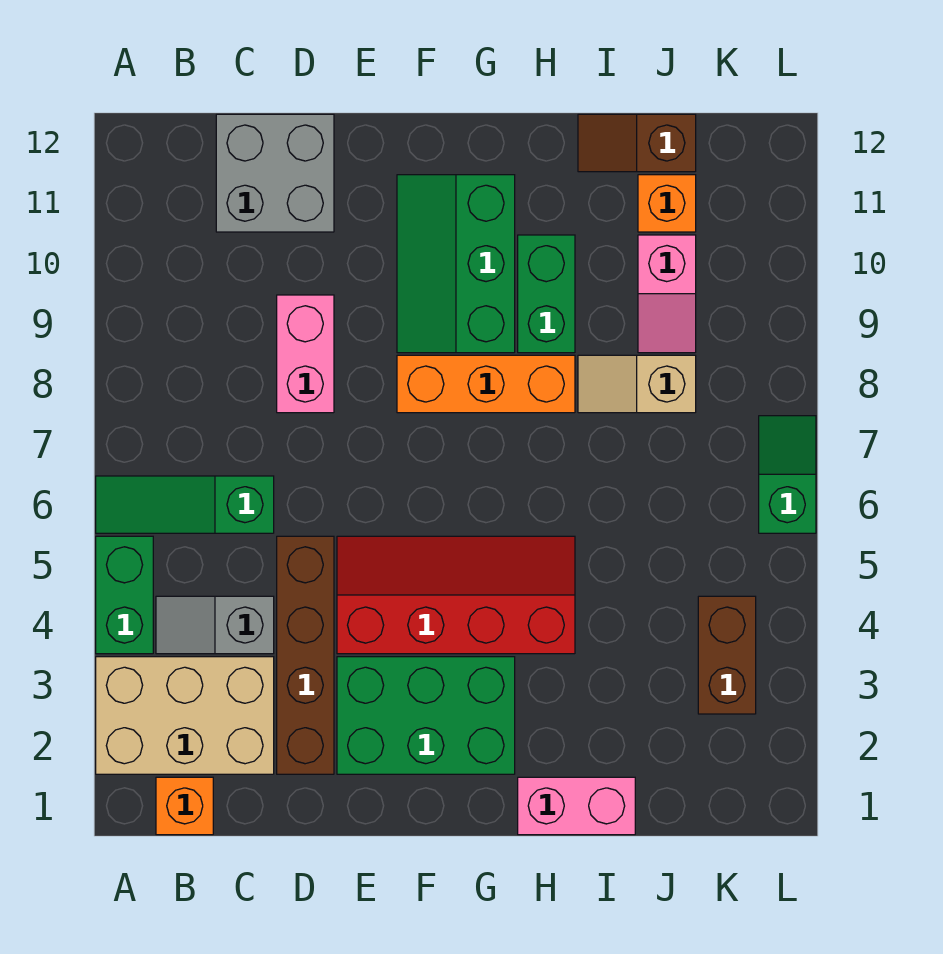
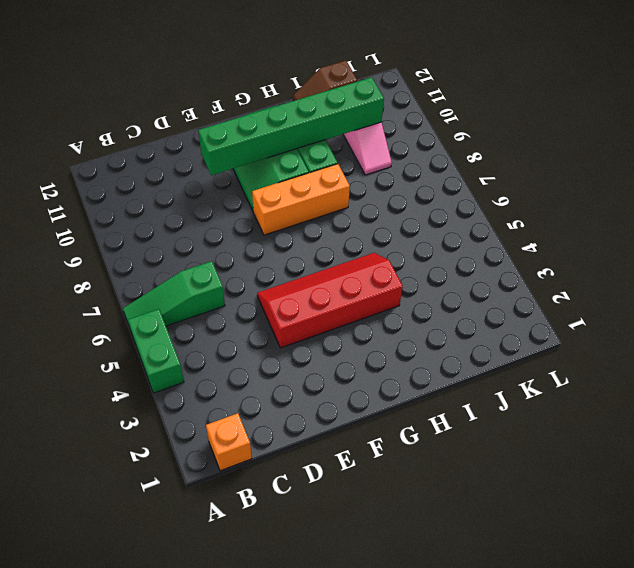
green brick E10:J10 level 2 -> none
none -> tan brick A2:C3 level 1
none -> grey slope B4:C4 level 1 top C
none -> grey brick C11:D12 level 1

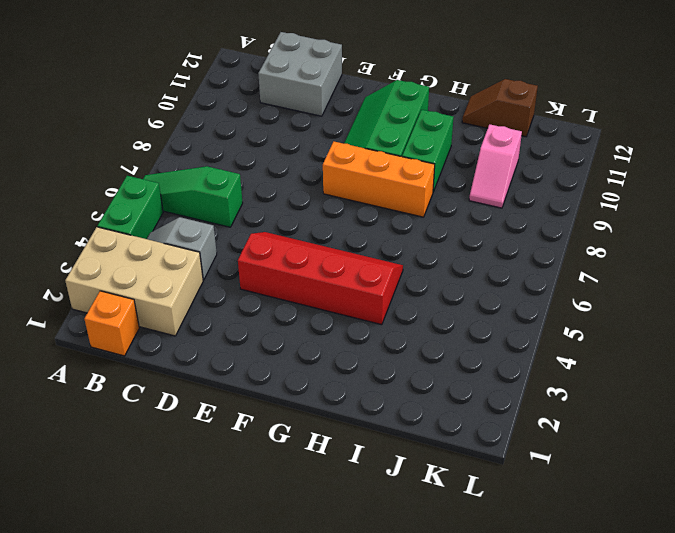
none -> brown brick D2:D5 level 1
none -> pink brick D8:D9 level 1
none -> green brick E2:G3 level 1

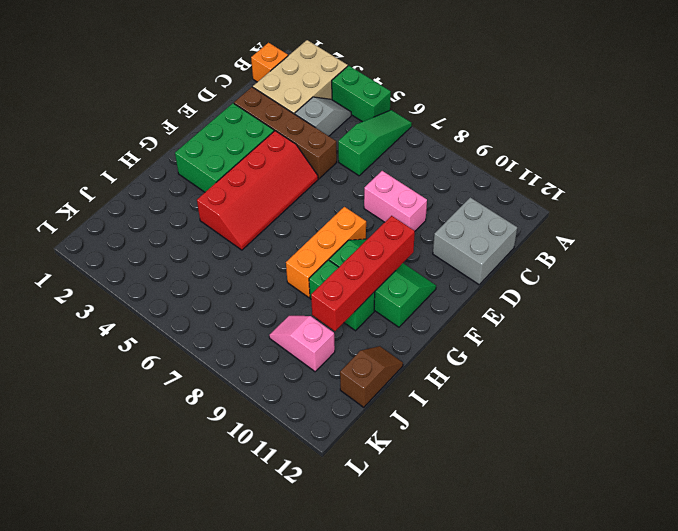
red brick F10:I10 level 2 -> none
none -> pink brick H1:I1 level 1
none -> tan slope I8:J8 level 1 top J
none -> orange brick J11 level 1

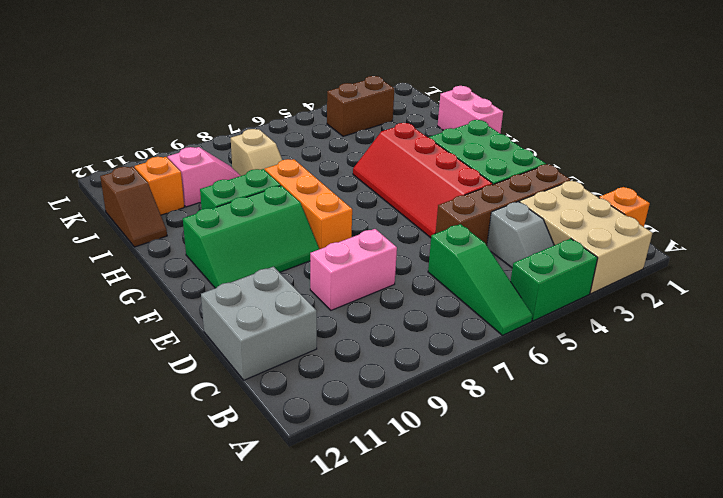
none -> green slope L6:L7 level 1 top 6

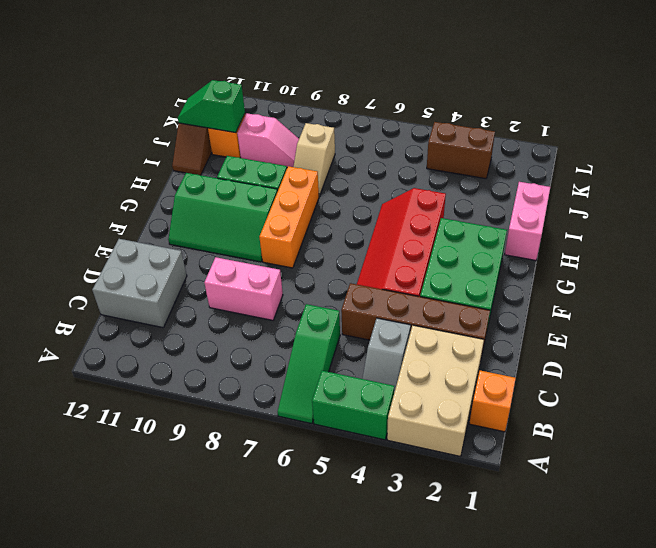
green slope J11:J12 level 2 top 11 -> green slope L6:L7 level 1 top 6

